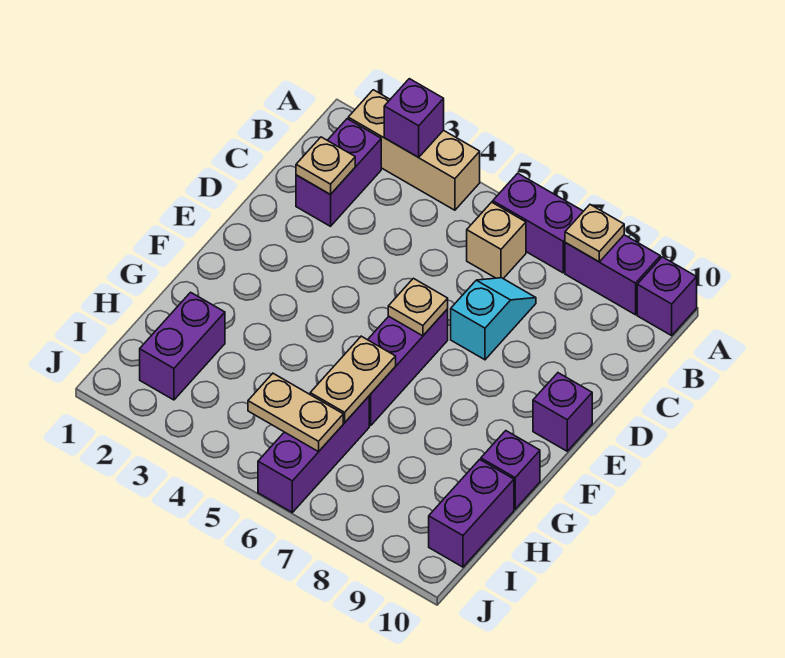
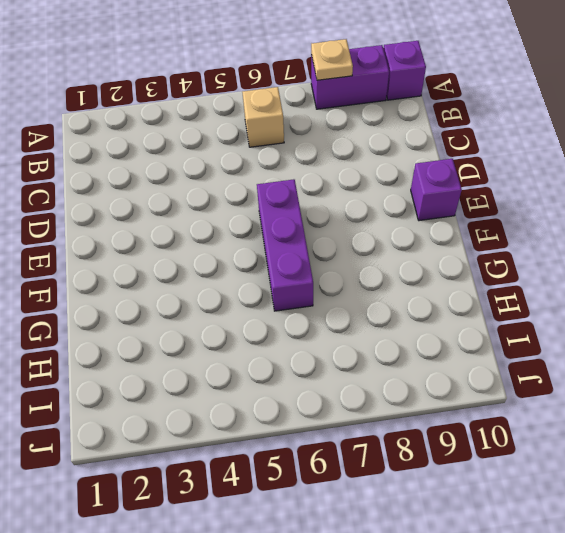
none -> tan brick A2:A4 level 1
none -> purple brick A6:A7 level 1
none -> purple brick B2:C2 level 1

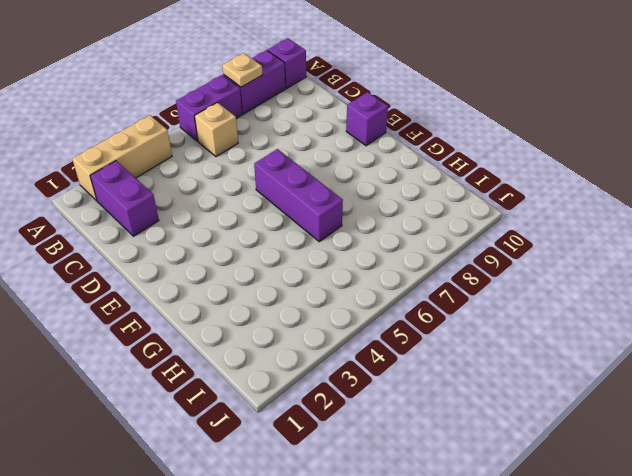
none -> cyan slope C7:D7 level 1 top D
none -> purple brick G10 level 1
none -> purple brick H2:I2 level 1

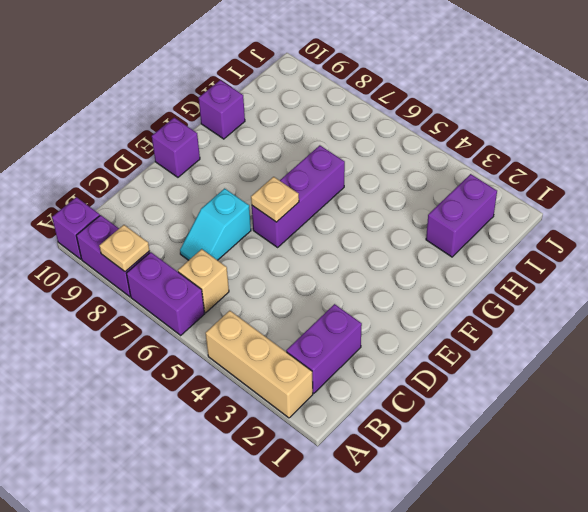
none -> purple brick H6:J6 level 1
none -> purple brick H10:I10 level 1
none -> purple brick A3 level 2

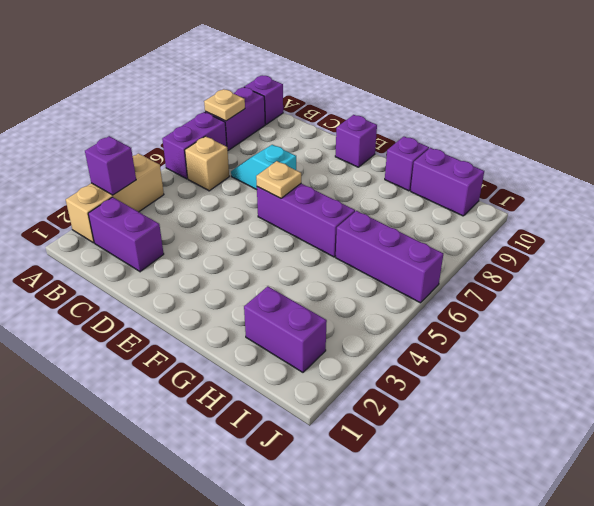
none -> tan plate C2 level 2
none -> tan plate G6:H6 level 2
none -> tan plate I5:I6 level 2

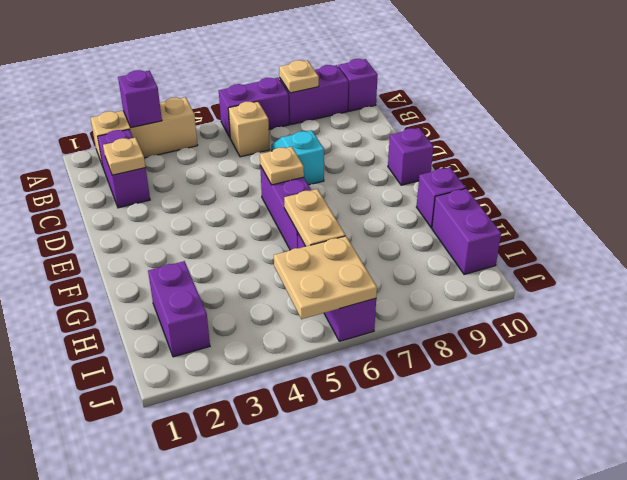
tan plate I5:J6 level 2 -> tan plate I5:I6 level 2

